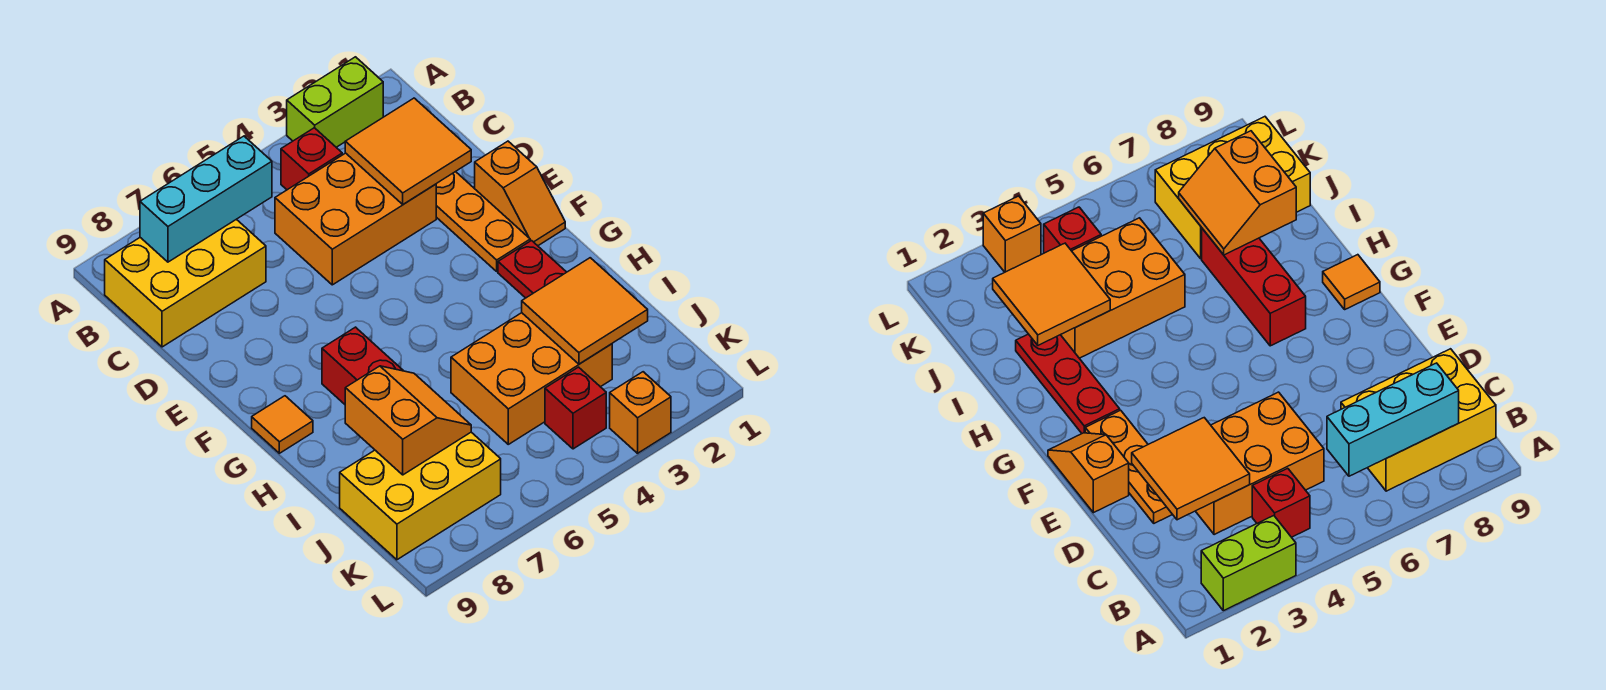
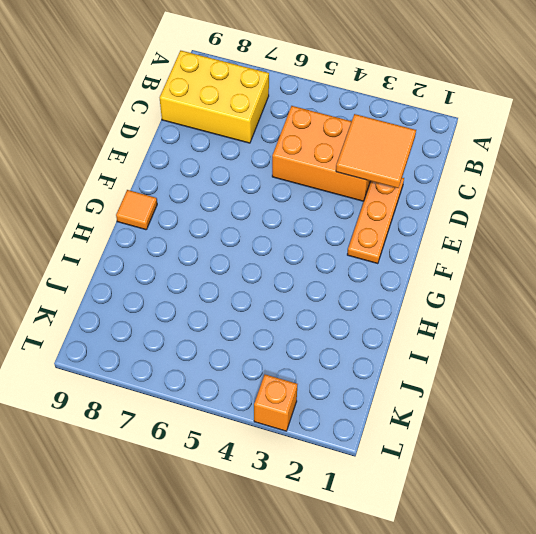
none -> lime brick A2:A3 level 1
none -> red brick B4 level 1
none -> orange slope E1:F1 level 1 top E

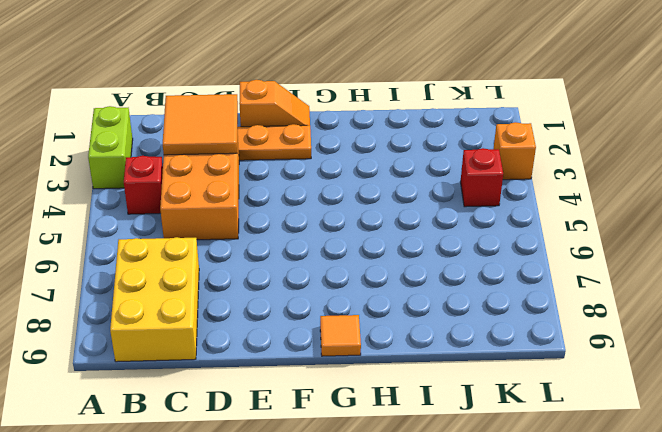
none -> red plate G2:I2 level 1
none -> red brick G7:I7 level 1
none -> orange brick I3:J5 level 1

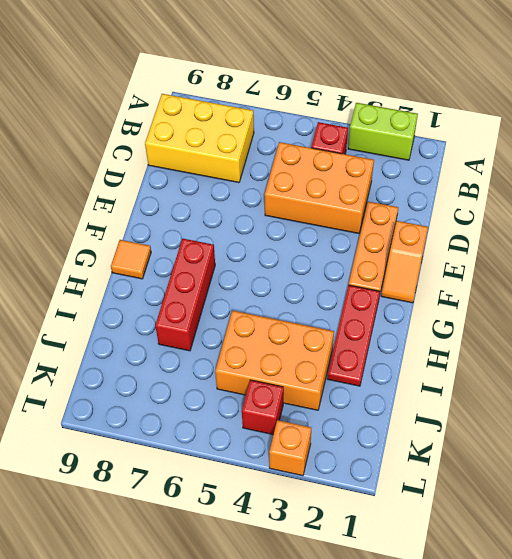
none -> yellow brick J7:K9 level 1
none -> cyan brick B6:B8 level 2
none -> orange tile C2:D3 level 2

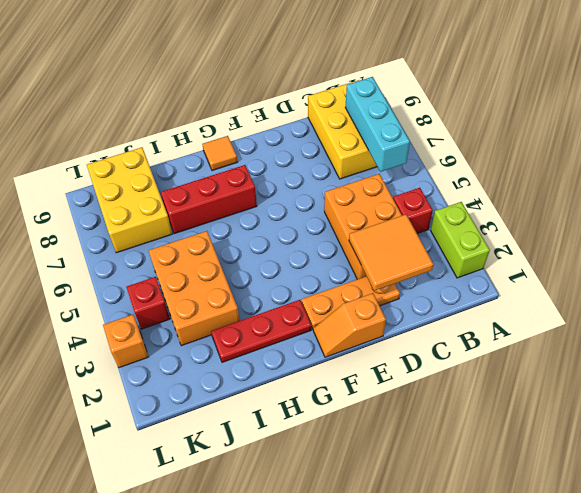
none -> orange tile I2:J3 level 2
none -> orange slope I7:J8 level 2 top 8

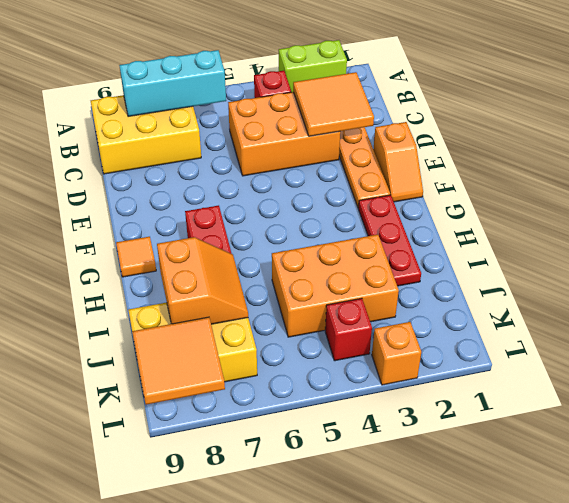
orange tile K8:L9 level 2 -> orange tile I2:J3 level 2

